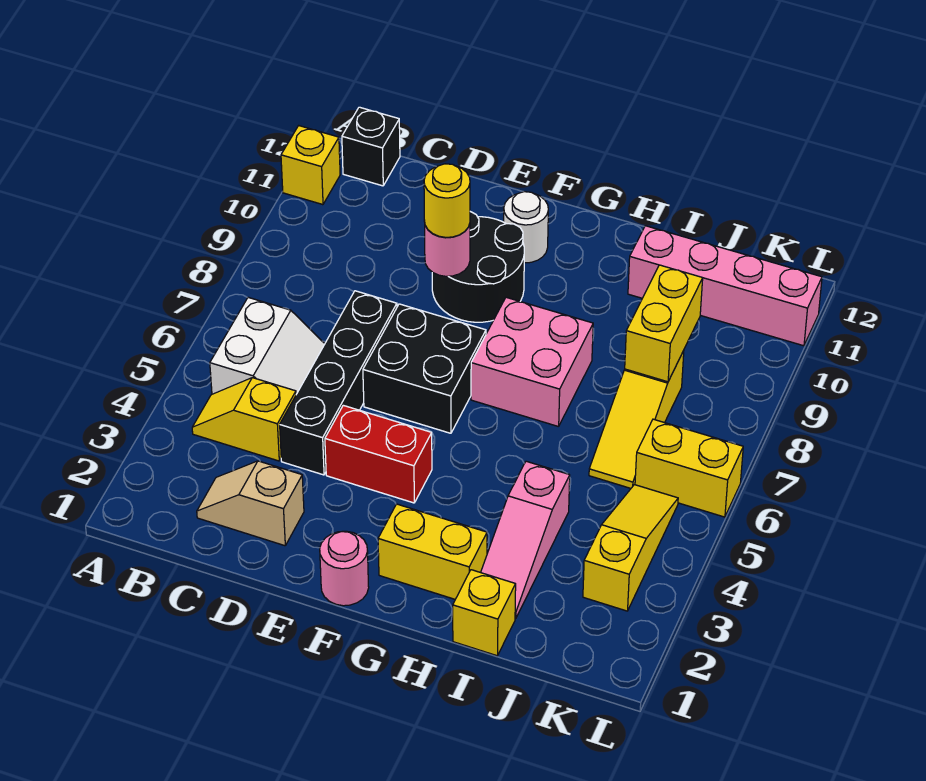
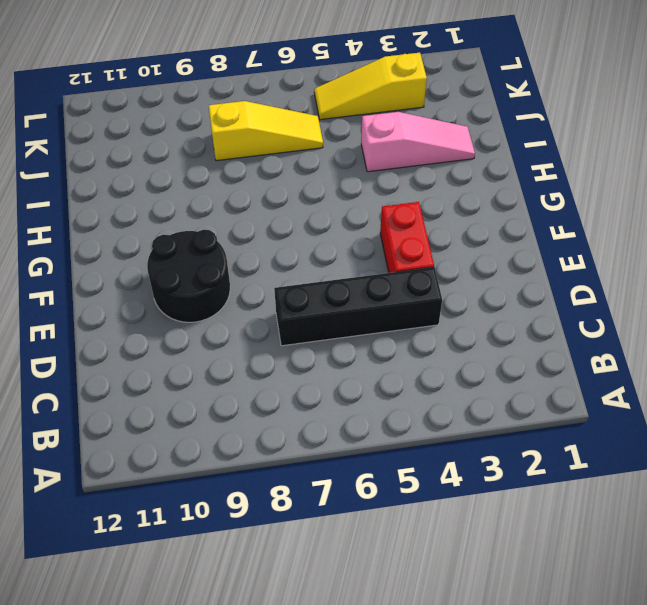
none -> yellow brick A11 level 1
none -> yellow slope B4:C4 level 1 top C
none -> white slope B5:C6 level 1 top B

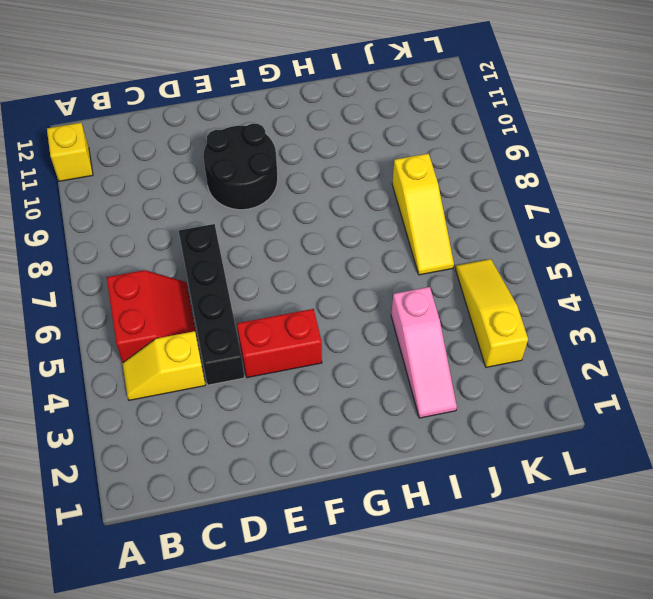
red slope B5:C6 level 1 top B -> white slope B5:C6 level 1 top B
none -> black brick B12 level 1
none -> tan slope C2:D2 level 1 top D
none -> black brick E6:F7 level 1

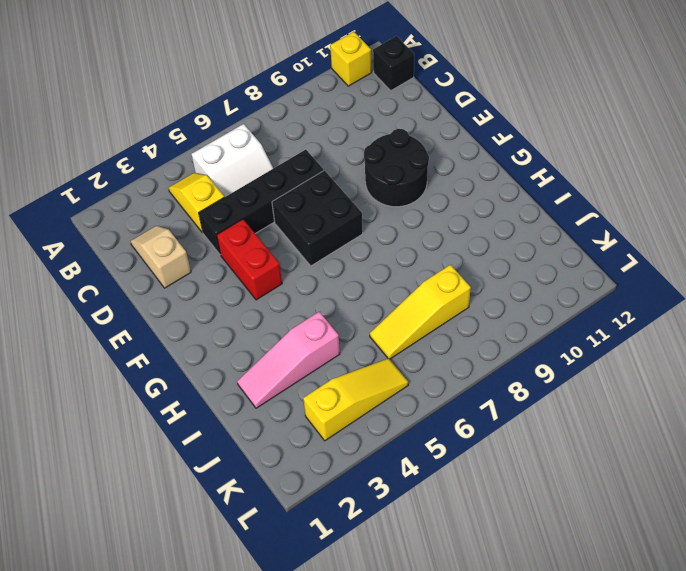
none -> pink round brick F1 level 1
none -> white round brick F11 level 1
none -> yellow brick G2:H2 level 1

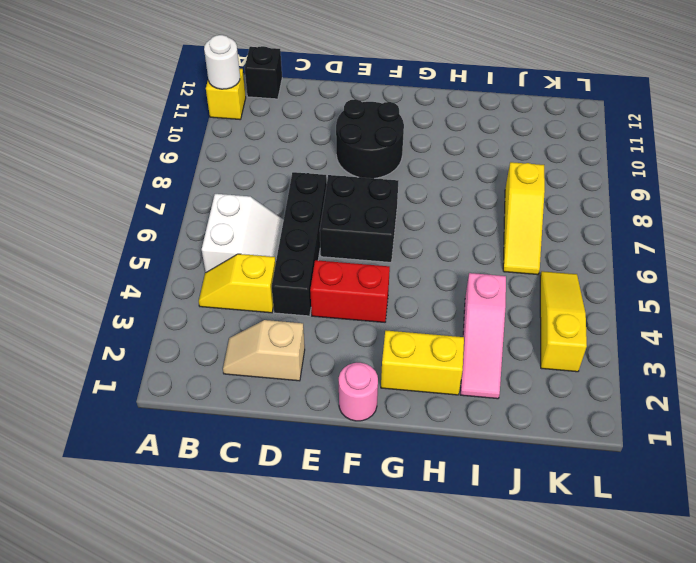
white round brick A11 level 2 -> white round brick F11 level 1
none -> pink brick G7:H8 level 1
none -> yellow brick I1 level 1
none -> pink brick I11:L11 level 1

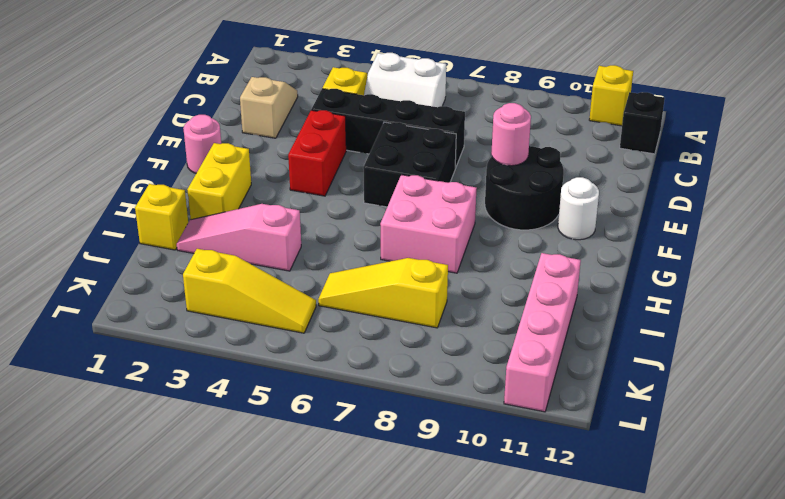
none -> yellow brick K6:L6 level 1
none -> yellow brick J8:J9 level 2
none -> yellow round brick E9 level 3

